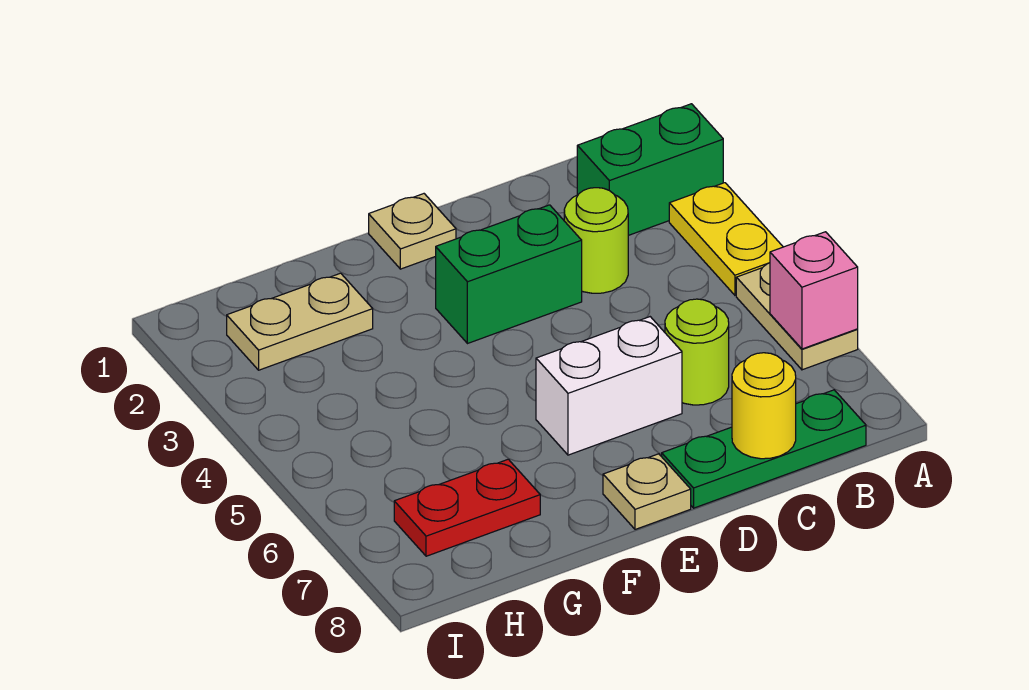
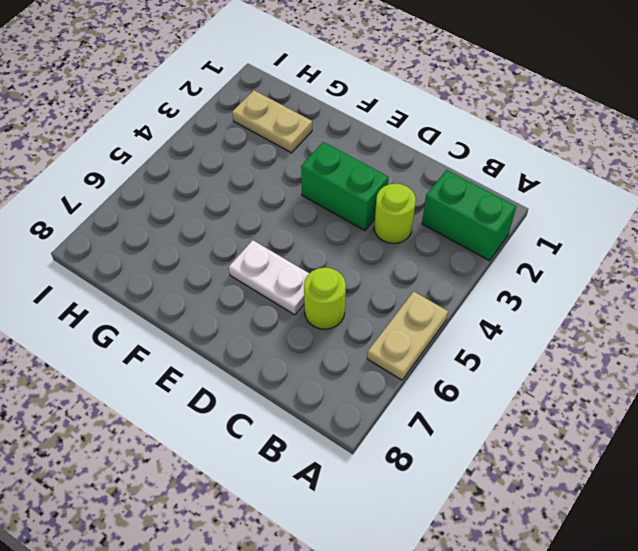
white plate D6:E6 level 1 -> white brick D6:E6 level 1
none -> yellow plate A3:A4 level 1
none -> green plate B8:D8 level 1
none -> tan plate E1 level 1

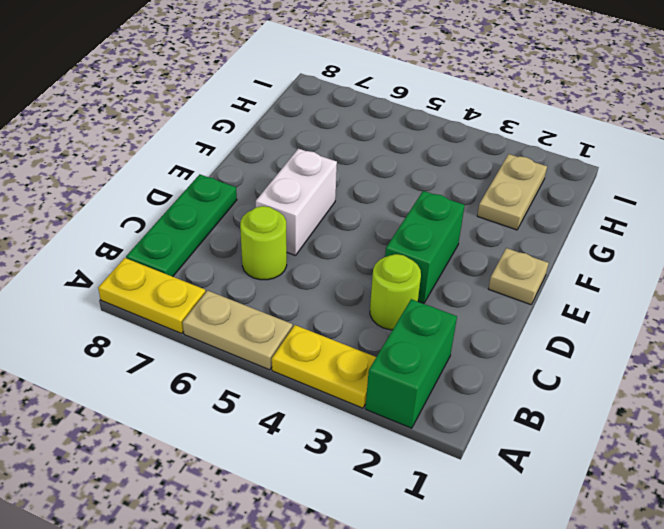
yellow plate A7:A8 level 1 -> none
none -> tan plate E8 level 1
none -> red plate G7:H7 level 1
none -> pink brick A6 level 2

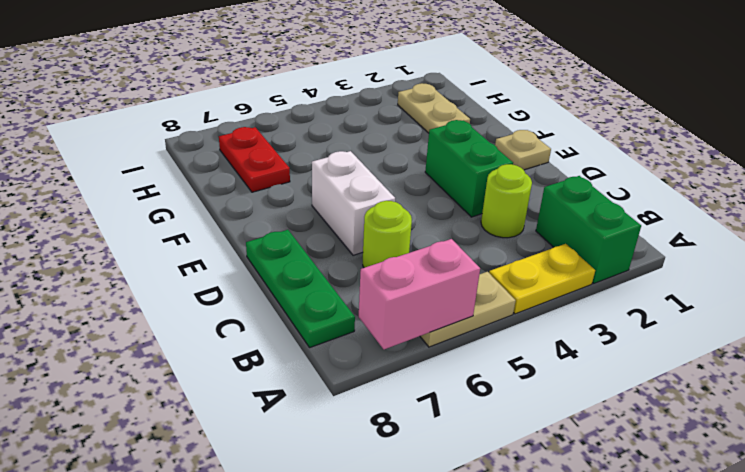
pink brick A6:A7 level 2 -> pink brick A6 level 2
none -> tan plate E8 level 1
none -> yellow round brick C8 level 2

